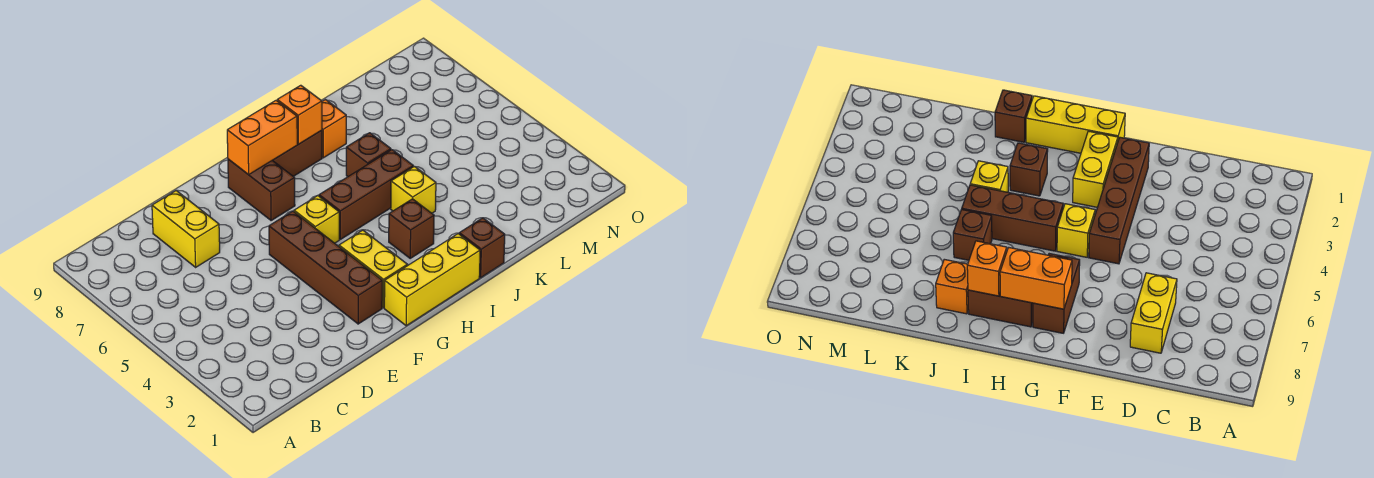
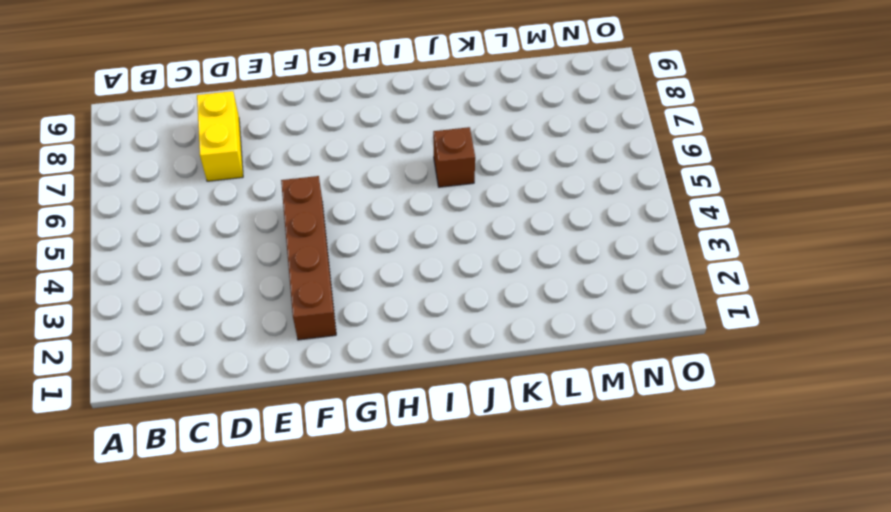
none -> yellow brick G1:I1 level 1
none -> yellow brick G2:G3 level 1
none -> yellow brick G5 level 1

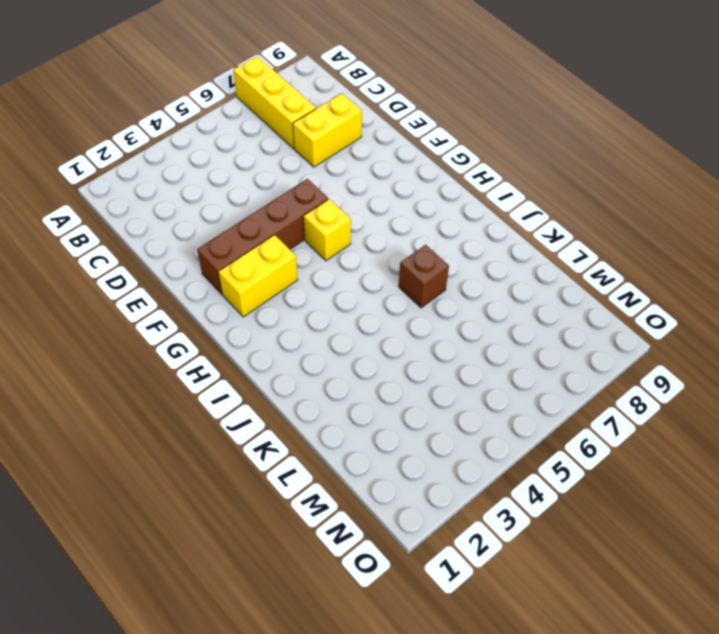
yellow brick A7:C7 level 1 -> yellow brick G1:I1 level 1
none -> brown brick G7:G8 level 1
none -> brown brick H5:J5 level 1
none -> brown brick H8:I8 level 1

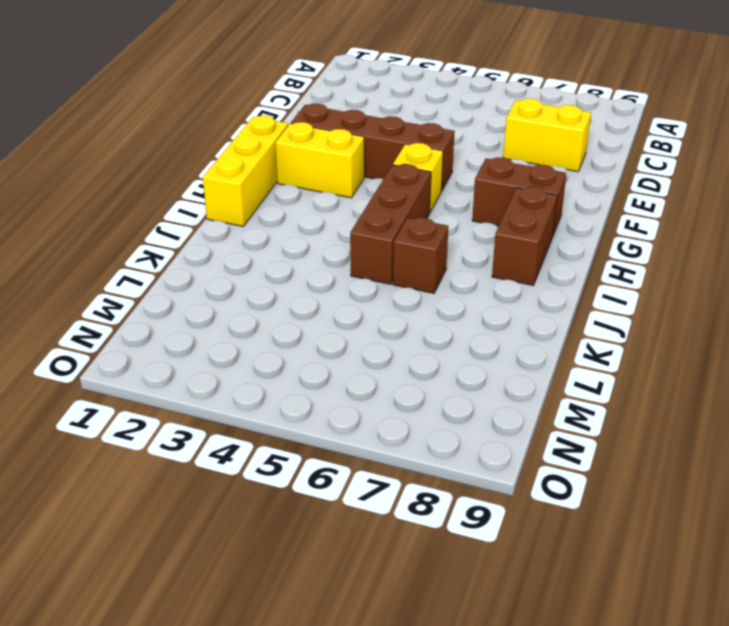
none -> brown brick I3 level 1
none -> brown brick J1 level 1
none -> yellow brick J4 level 1

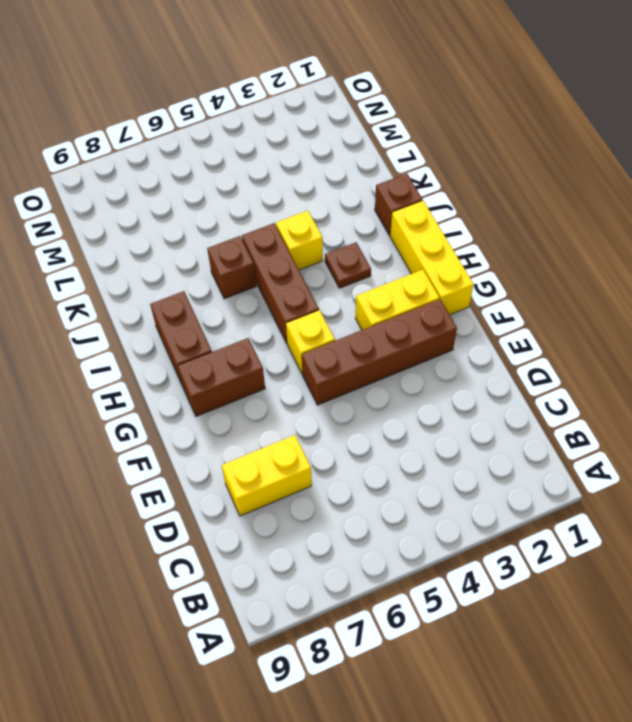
brown plate I3 level 1 -> brown brick I3 level 1
none -> orange brick J8 level 1
none -> orange brick G8:H8 level 2
none -> orange brick I8 level 2

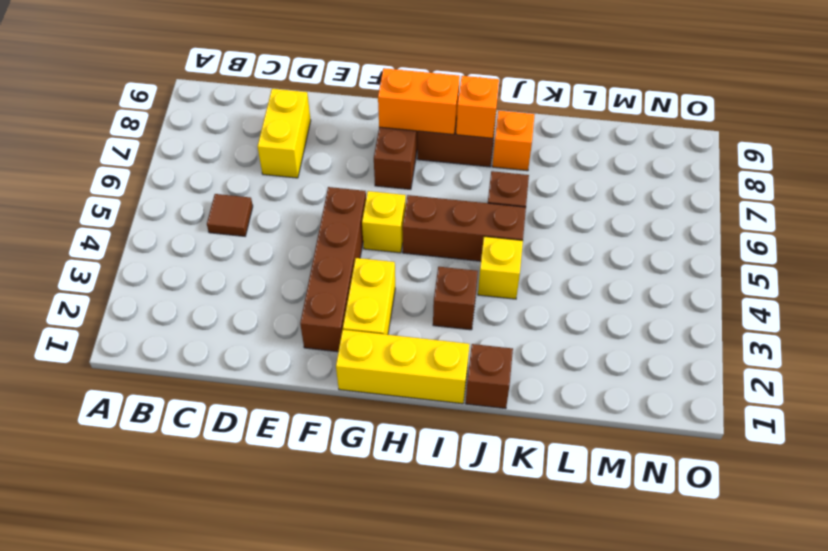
brown tile C5 level 1 -> none

